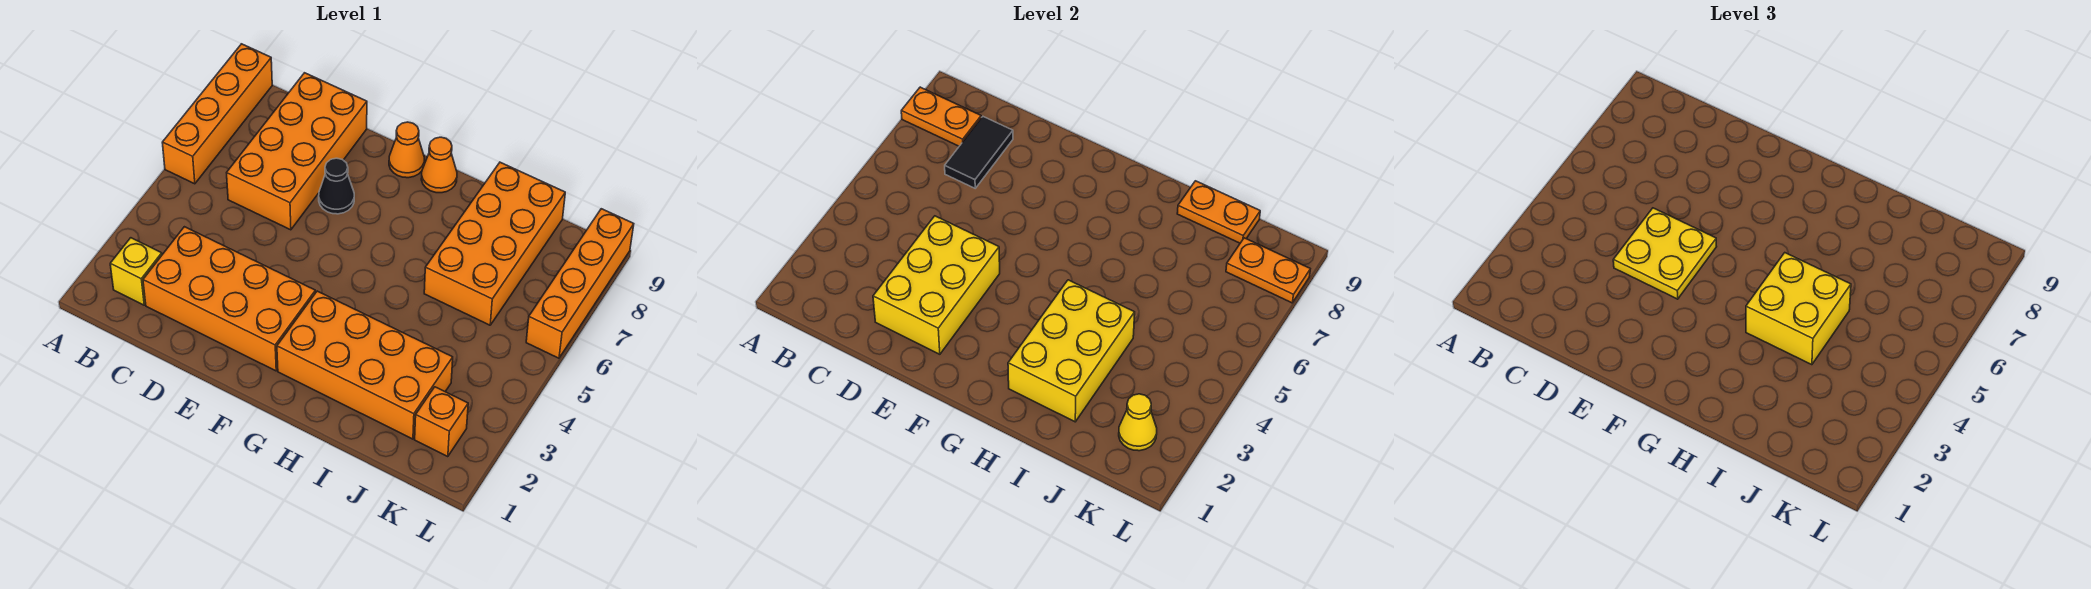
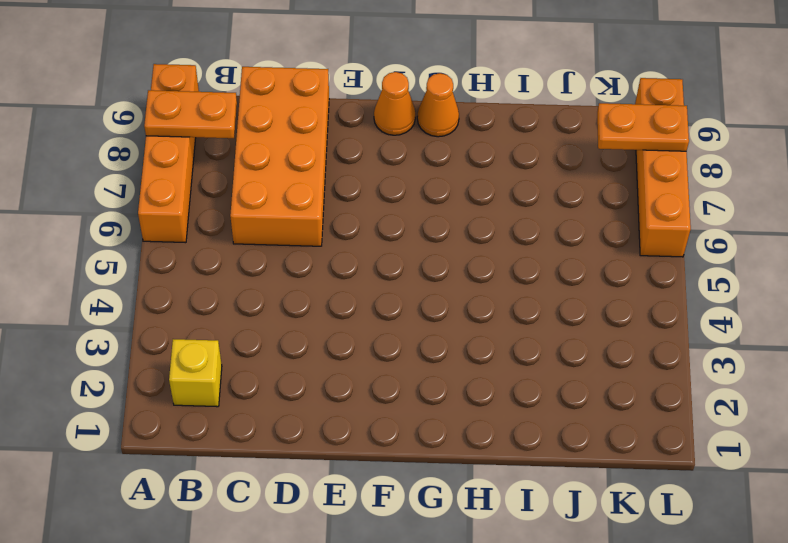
none -> orange brick C2:F3 level 1
none -> black cone E7 level 1
none -> orange brick G2:J3 level 1

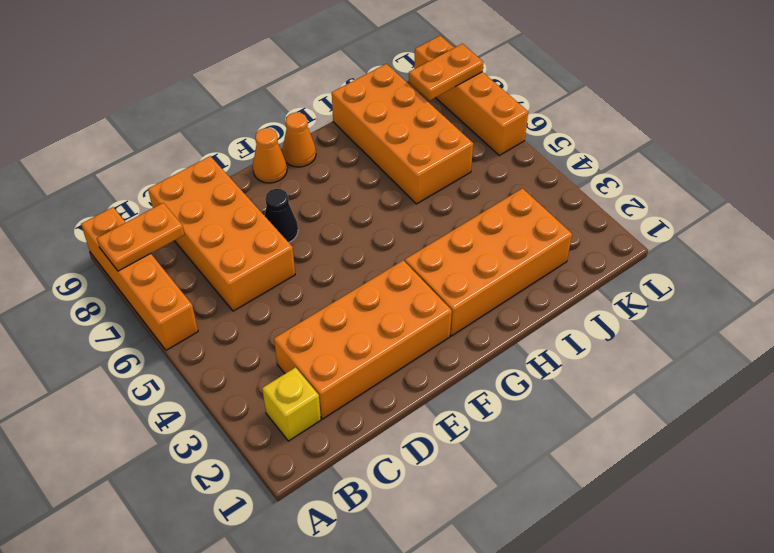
none -> orange brick K2 level 1
none -> black tile C7:C8 level 2
none -> yellow brick D2:E4 level 2

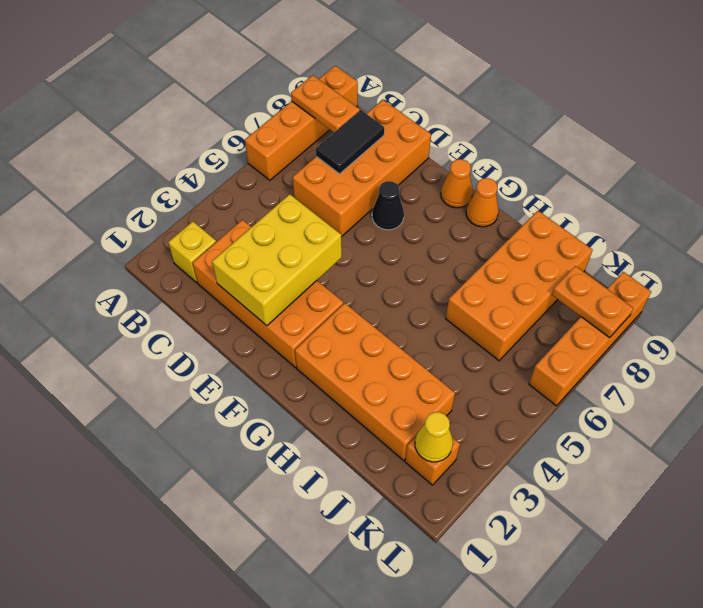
none -> yellow brick H2:I4 level 2
none -> orange plate I9:J9 level 2
none -> yellow plate D4:E5 level 3

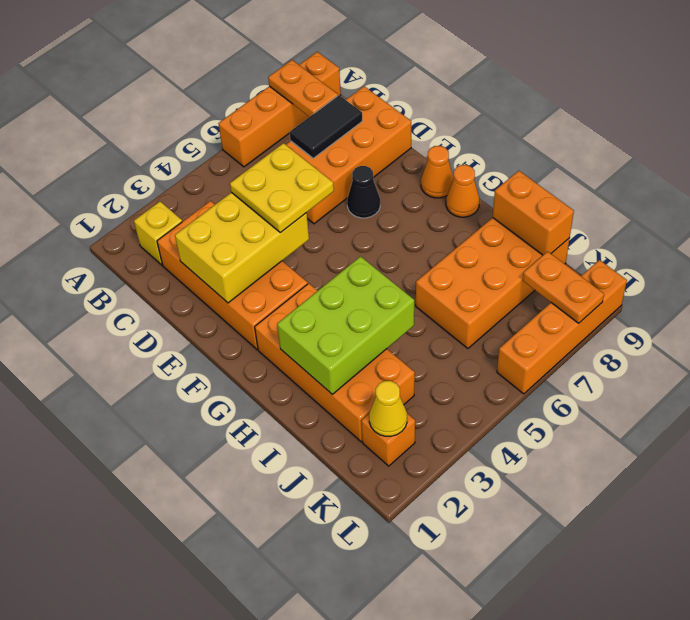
lime brick H2:I4 level 2 -> yellow brick H2:I4 level 2
orange brick I9:J9 level 2 -> orange plate I9:J9 level 2
none -> yellow brick H4:I5 level 3

